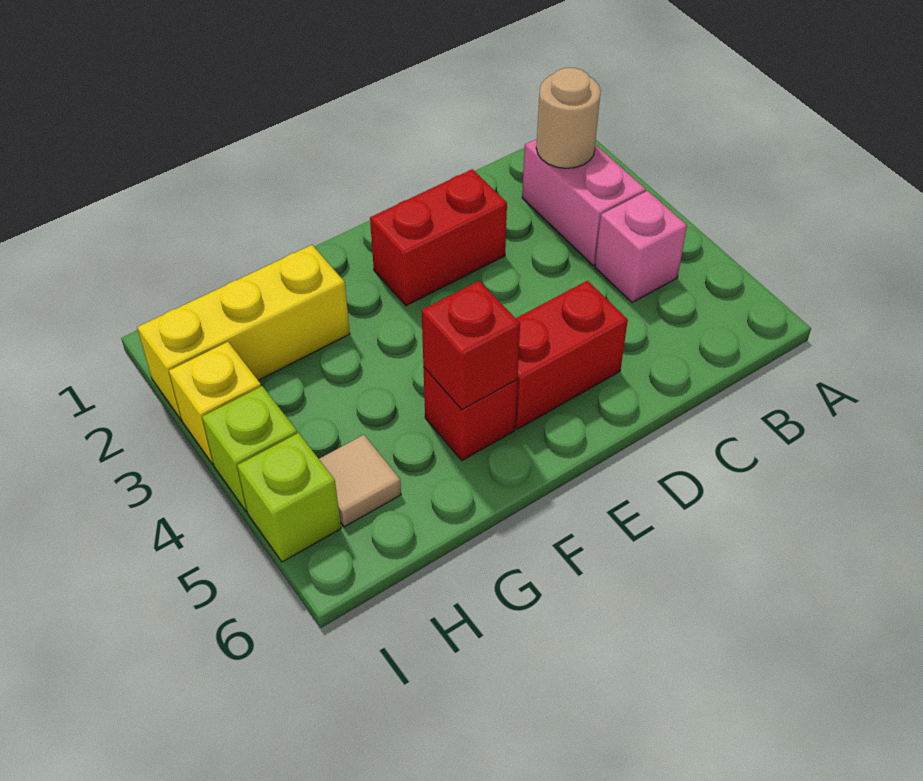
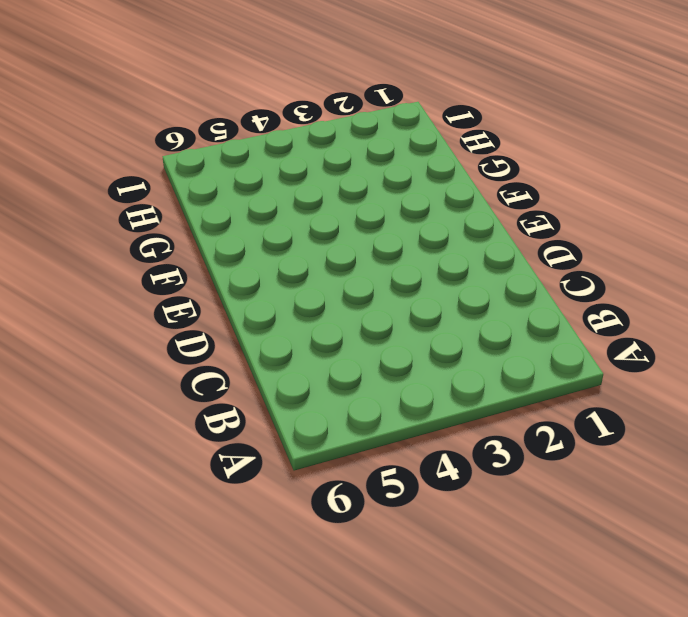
none -> pink brick B2:B3 level 1
none -> pink brick B4 level 1
none -> red brick D2:E2 level 1

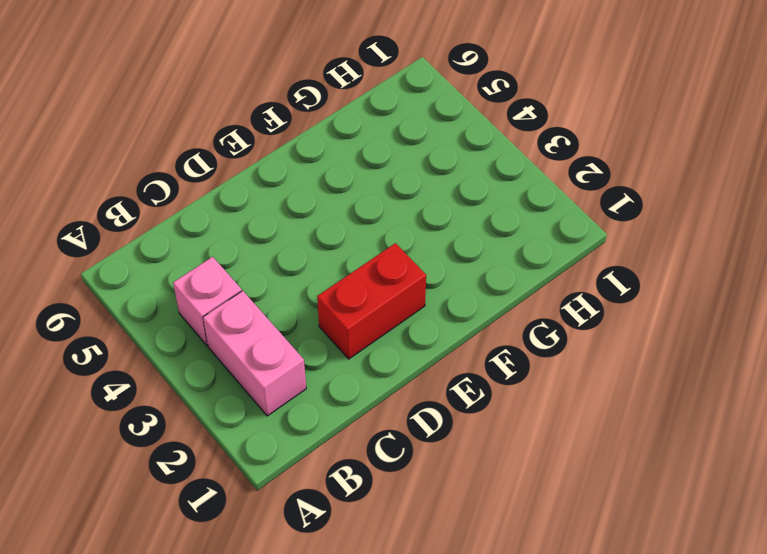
none -> red brick D5:E5 level 1
none -> red brick F5 level 1
none -> yellow brick G2:I2 level 1

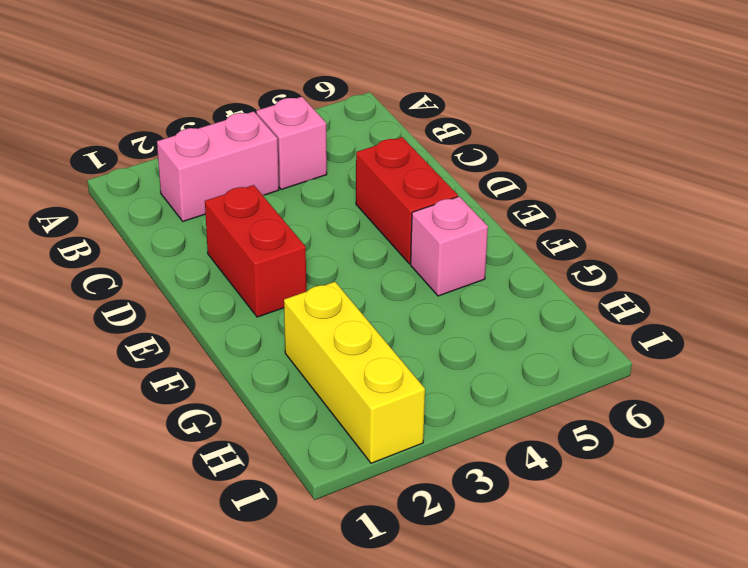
pink brick F5 level 1 -> red brick F5 level 1
none -> tan tile H5 level 1
none -> yellow brick I3 level 1
none -> lime brick I4 level 1

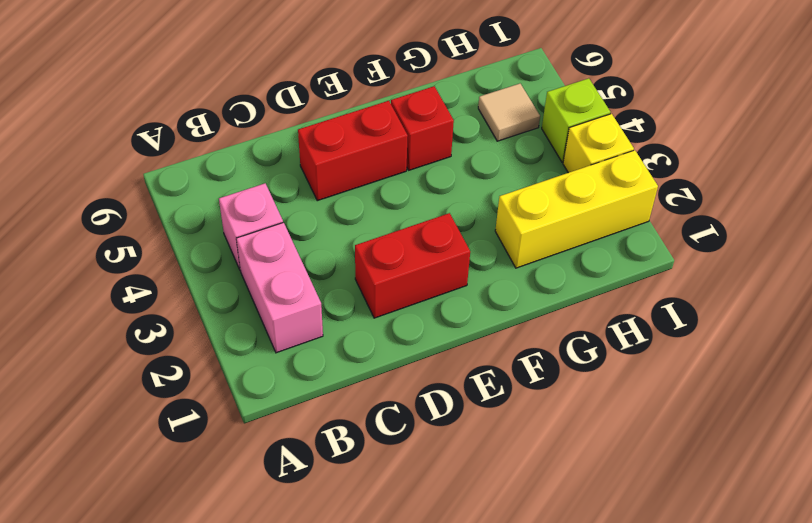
none -> lime brick I5 level 1
none -> tan round brick B2 level 2
none -> red brick F5 level 2

